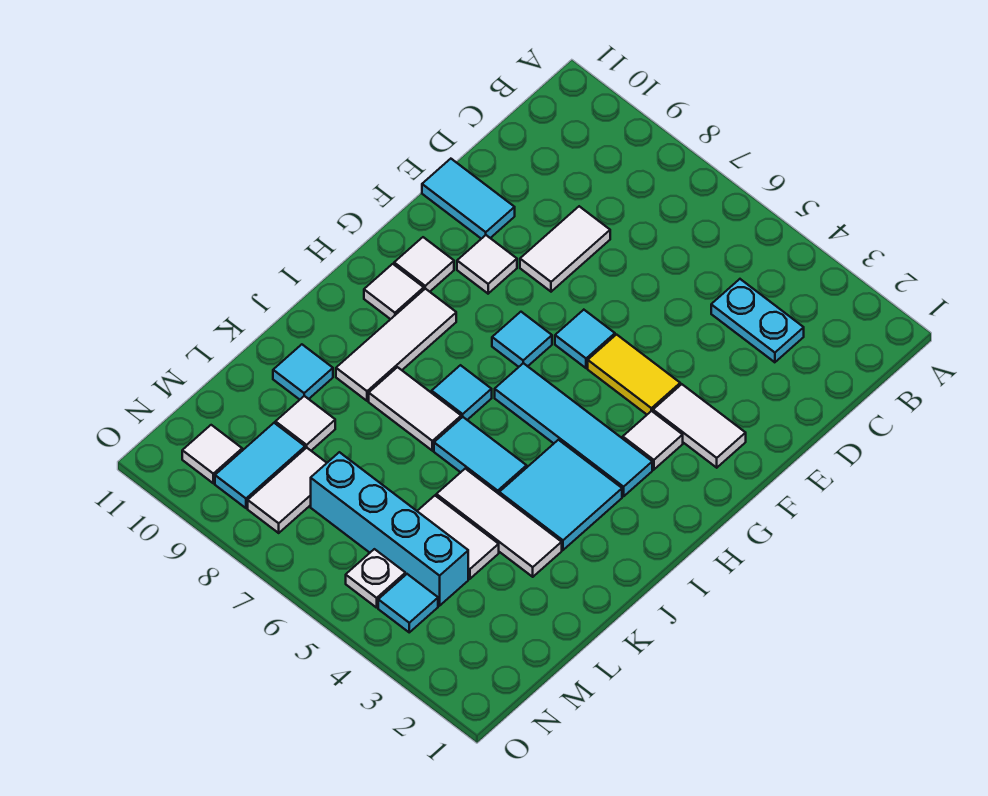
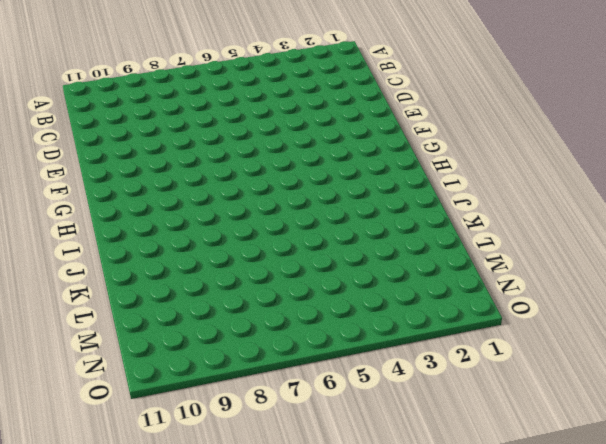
none -> cyan plate C3:C4 level 1
none -> white tile D8:E8 level 1
none -> cyan tile E10:E11 level 1

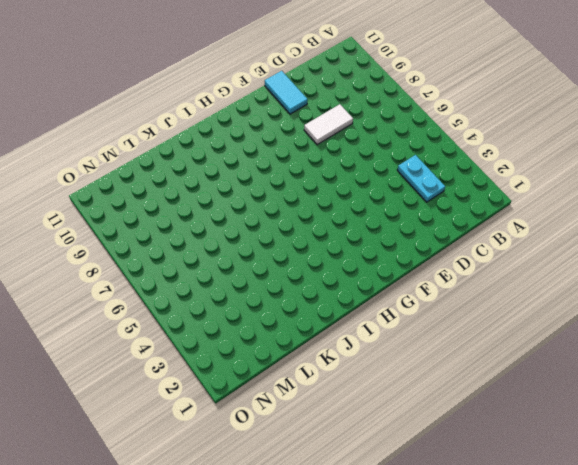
none -> white tile F2:F3 level 1
none -> yellow tile F4:F5 level 1
none -> cyan tile F6 level 1

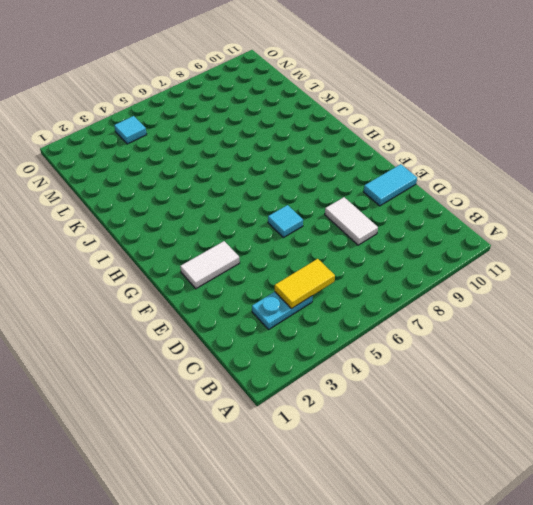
yellow tile C4:C5 level 2 -> yellow tile F4:F5 level 1
none -> white tile F9 level 1
none -> white tile G3 level 1
none -> cyan tile G7 level 1

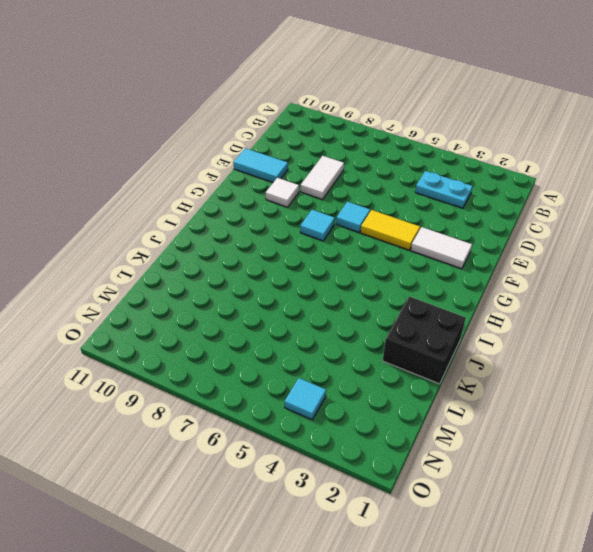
black brick J1:K2 level 1 -> none
none -> white tile G3 level 1
none -> white tile G10 level 1
none -> cyan tile H3:H6 level 1

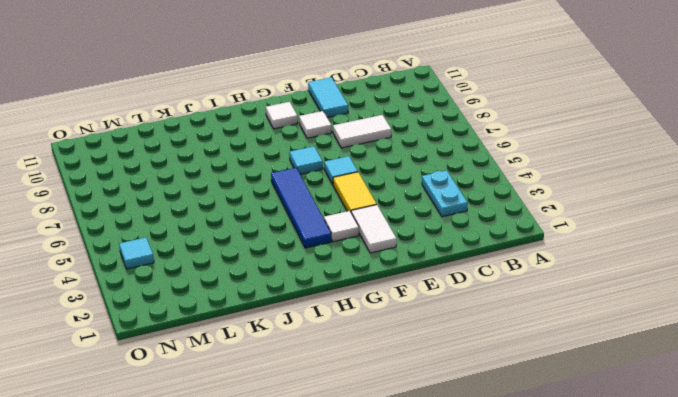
blue tile H3:H6 level 1 -> cyan tile H3:H6 level 1
none -> white tile H9:J9 level 1
none -> white tile H10 level 1
none -> cyan tile I3:J4 level 1

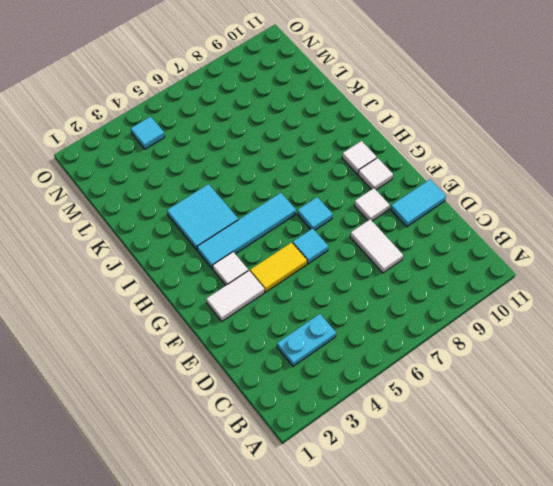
none -> white tile H9:J9 level 1
none -> cyan tile I7 level 1
none -> cyan tile J5:J6 level 1

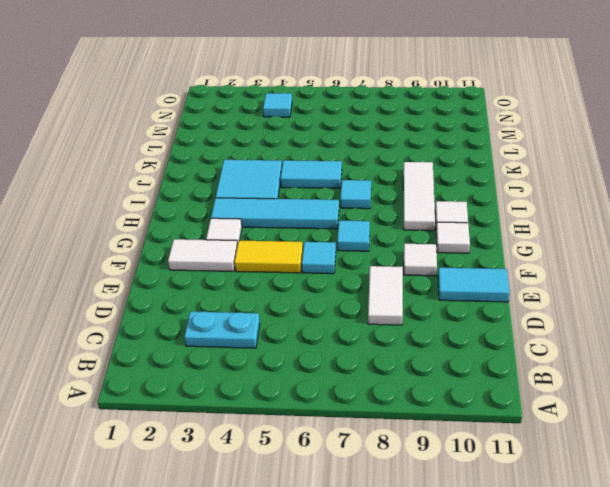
none -> white tile J7:J8 level 1
none -> white tile K3:K5 level 1
none -> cyan tile K10 level 1

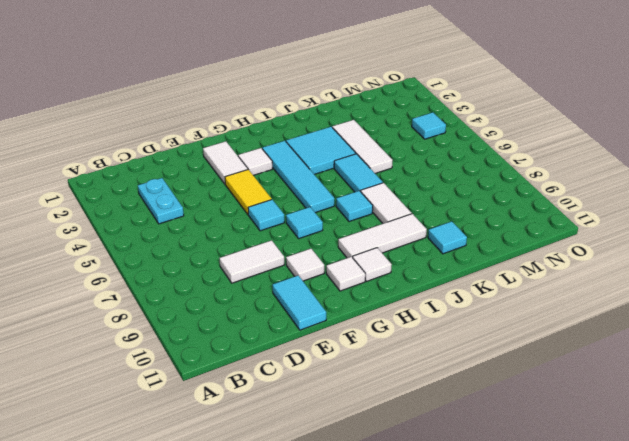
none -> white tile L4:L5 level 1
none -> white tile L9 level 1
none -> cyan brick M4:M7 level 1

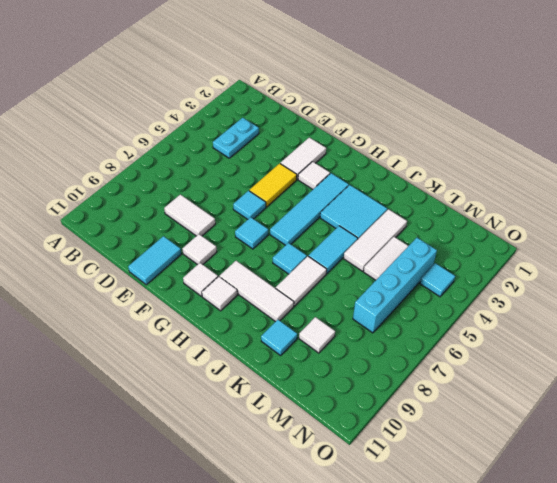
none -> white tile M8:N8 level 1
none -> cyan tile M9:N9 level 1
none -> white plate N5 level 1

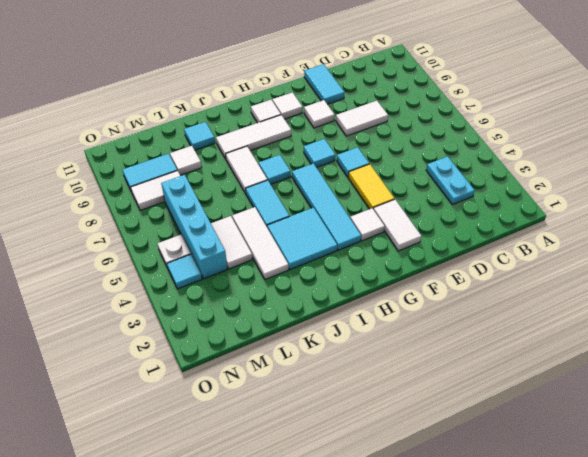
none -> white tile N10 level 1

